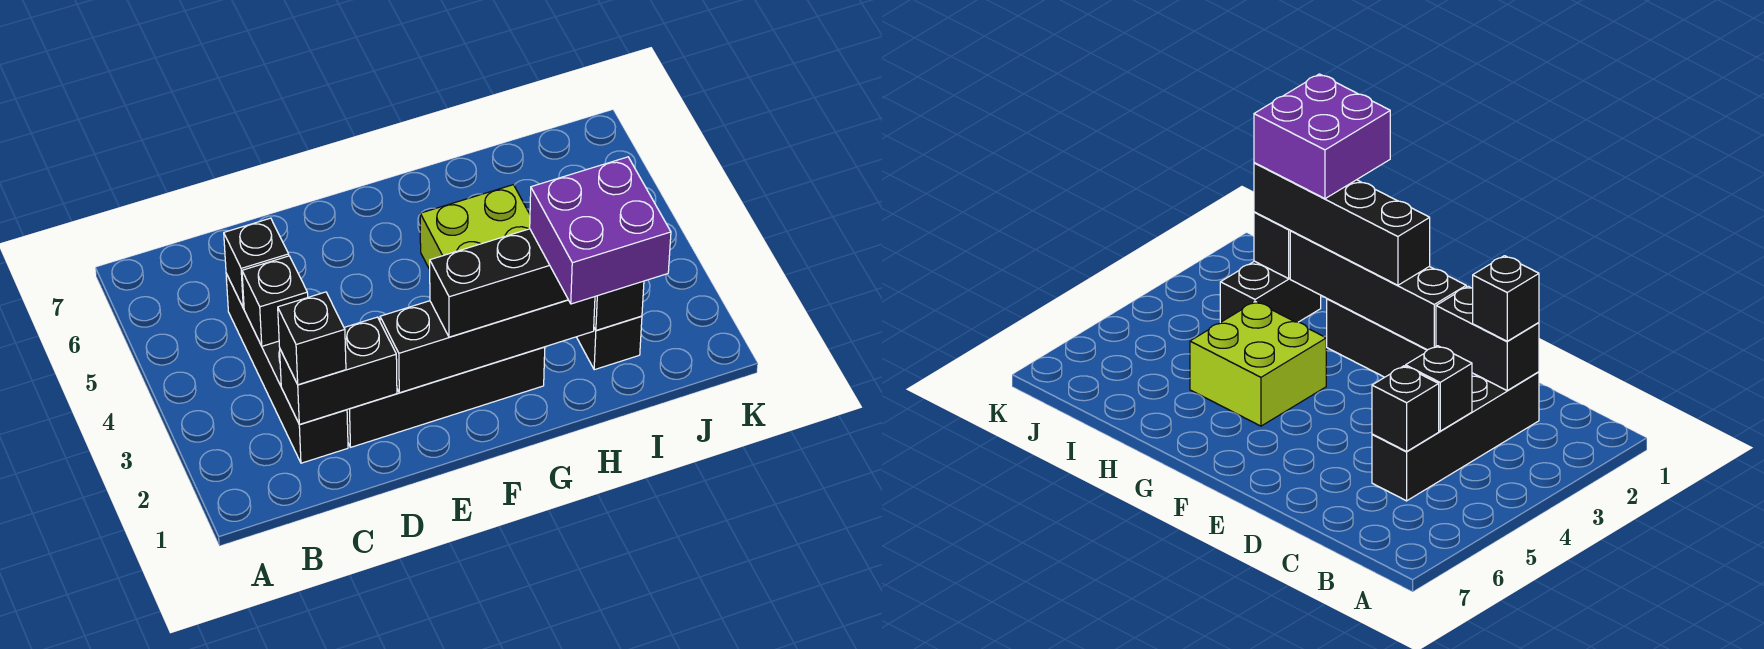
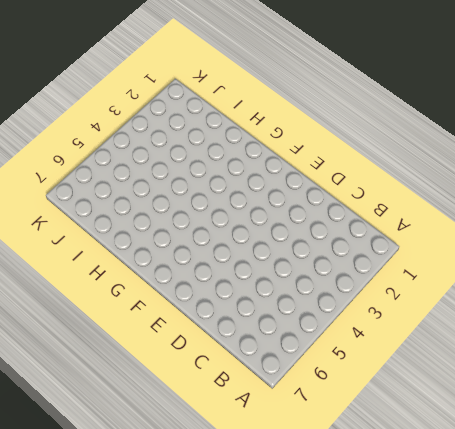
none -> black brick C2:C5 level 1
none -> black brick D2:G2 level 1
none -> lime brick G4:H5 level 1

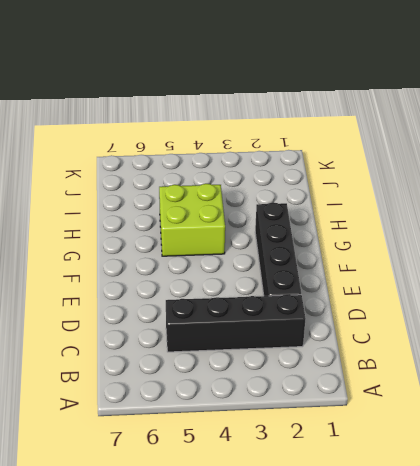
none -> black brick I2:I3 level 1
none -> black brick C2:D2 level 2
none -> black brick C4 level 2

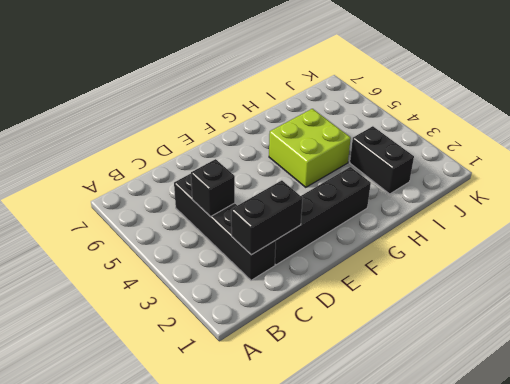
none -> black brick C5 level 2
none -> black brick E2:H2 level 2
none -> black brick I2 level 2

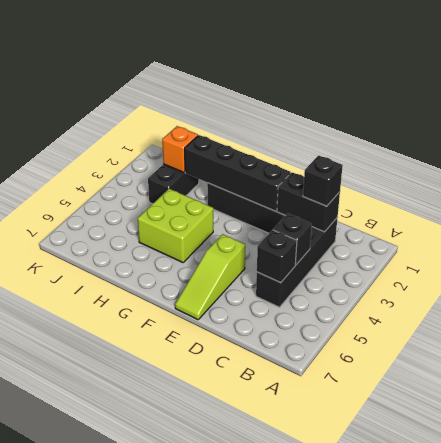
lime slope E5:E7 level 1 top 5 -> none
orange brick I2 level 2 -> black brick I2 level 2
none -> black brick F2:I2 level 3
none -> purple brick H1:I2 level 4

